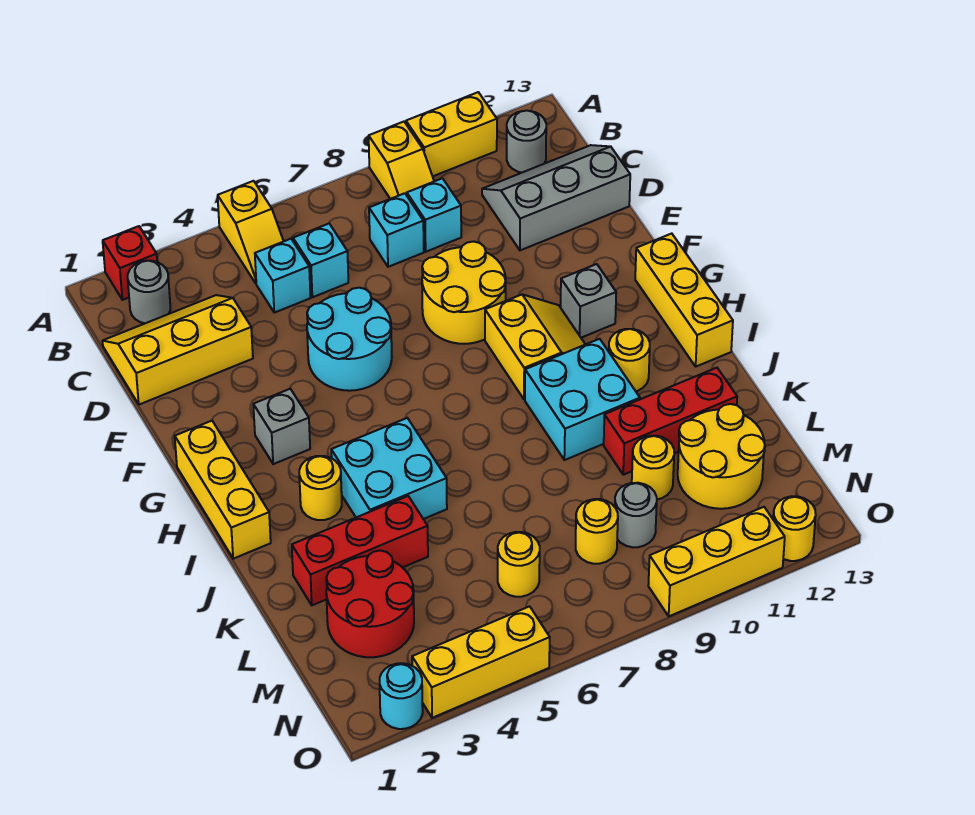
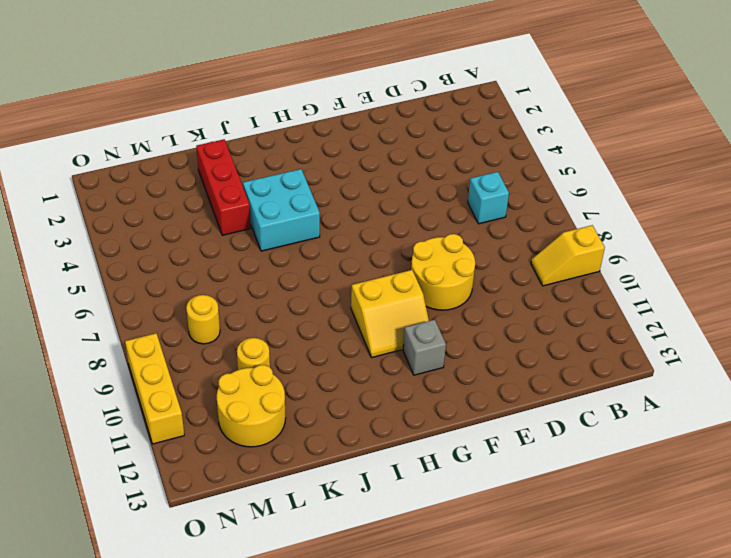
none -> red brick A2 level 1
none -> yellow slope A5:B5 level 1 top A
none -> yellow brick A10:A11 level 1
none -> grey round brick B2 level 1

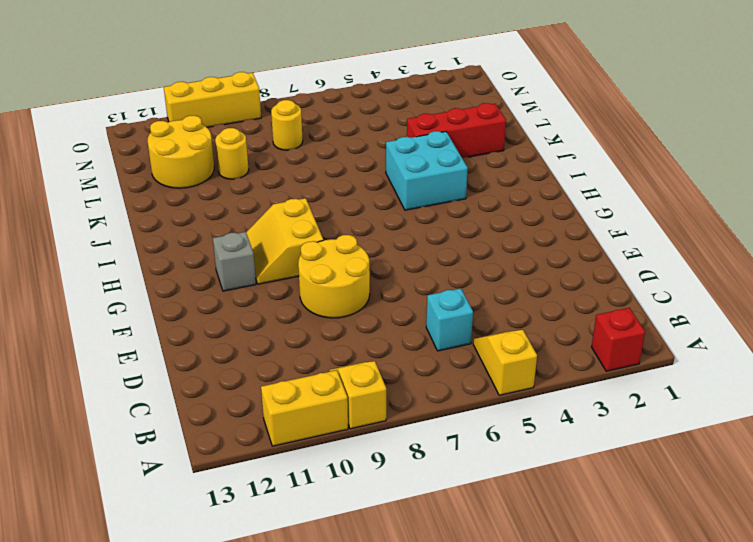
none -> grey round brick B2 level 1
none -> grey round brick B12 level 1
none -> yellow slope C1:D3 level 1 top D
none -> cyan brick C5 level 1

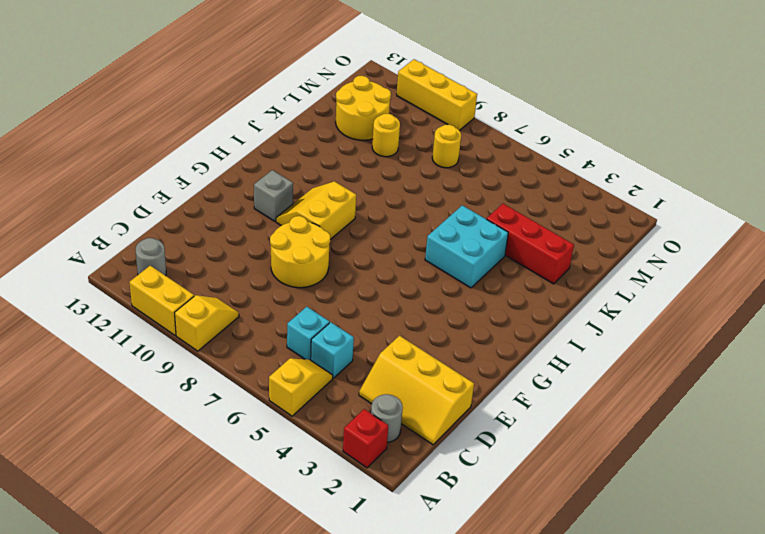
none -> cyan brick C8 level 1
none -> cyan brick C9 level 1
none -> grey slope C11:D13 level 1 top D
none -> cyan round brick E5:F6 level 1

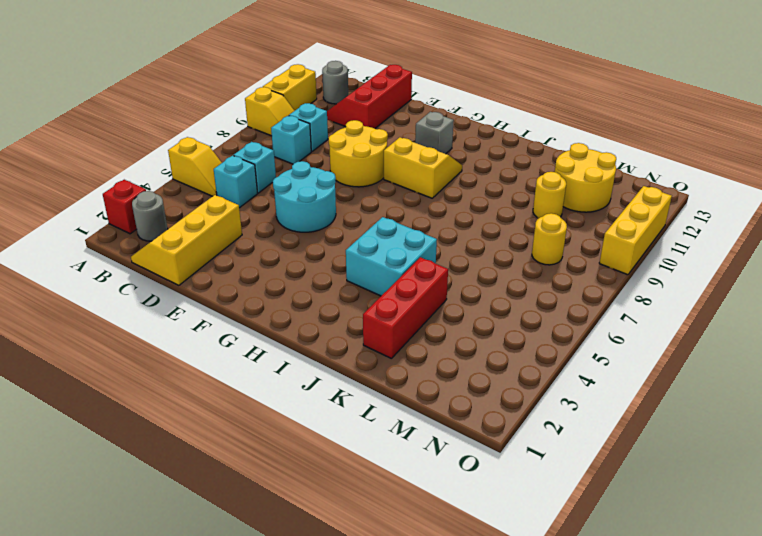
red slope C11:D13 level 1 top D -> grey slope C11:D13 level 1 top D
none -> yellow brick G1:I1 level 1
none -> grey brick G3 level 1
none -> yellow brick G13:I13 level 1
none -> yellow round brick I3 level 1

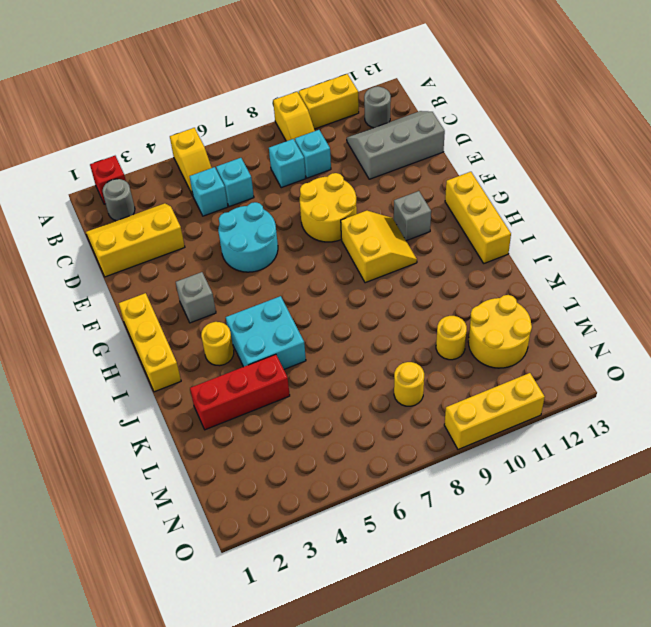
none -> cyan brick I9:J10 level 1
none -> yellow round brick I11 level 1
none -> red brick K10:K12 level 1
none -> red round brick L2:M3 level 1

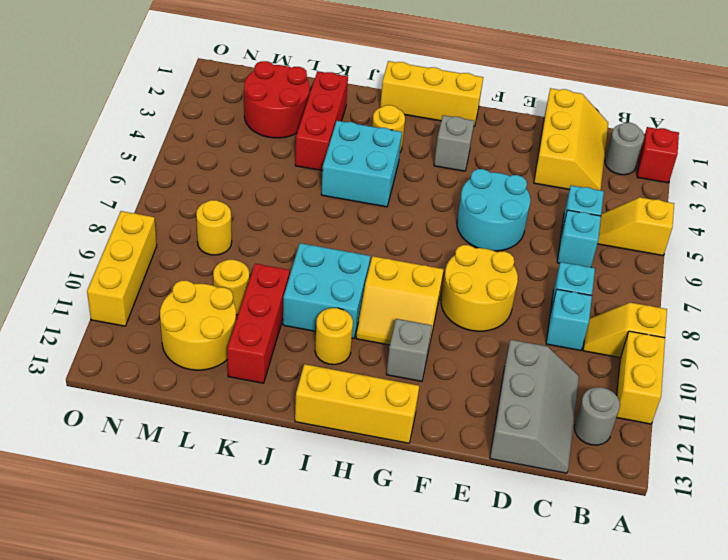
none -> yellow round brick M6 level 1
none -> grey round brick M9 level 1
none -> cyan round brick O2 level 1
none -> yellow brick O3:O5 level 1

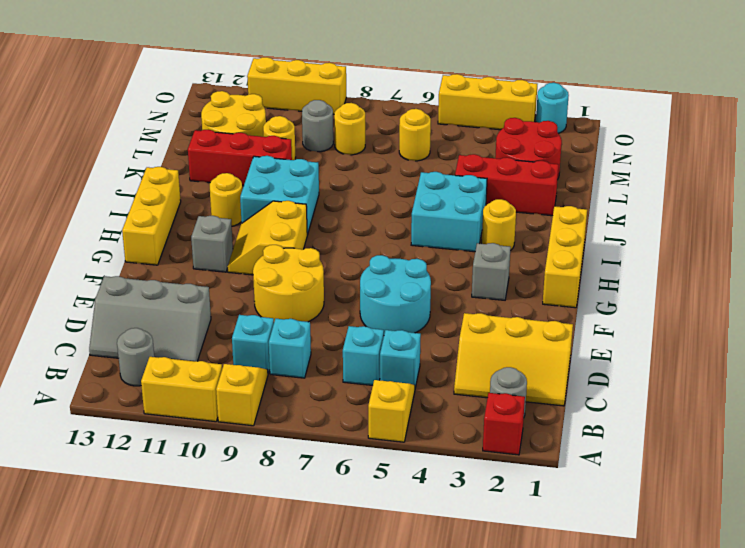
none -> yellow round brick O12 level 1

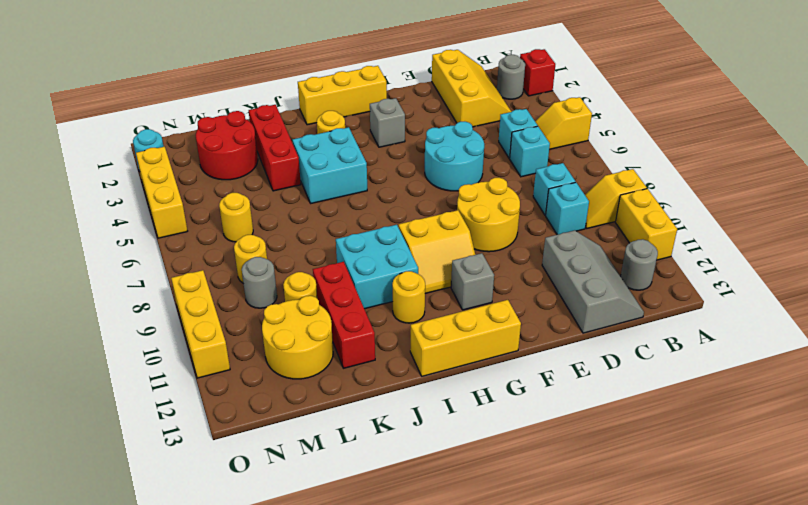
none -> yellow round brick O12 level 1

